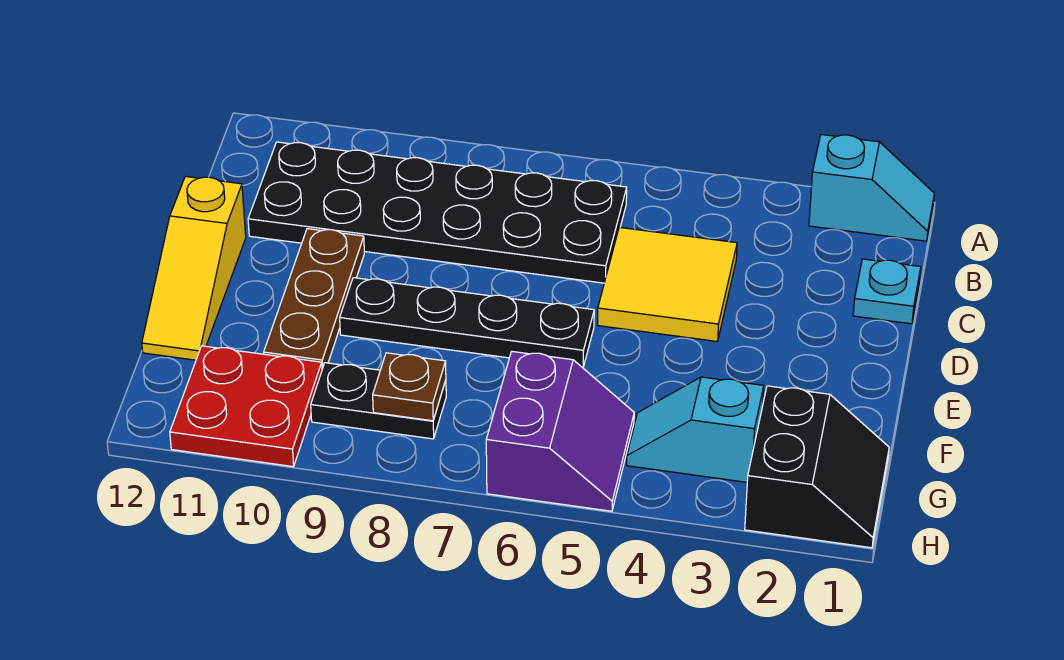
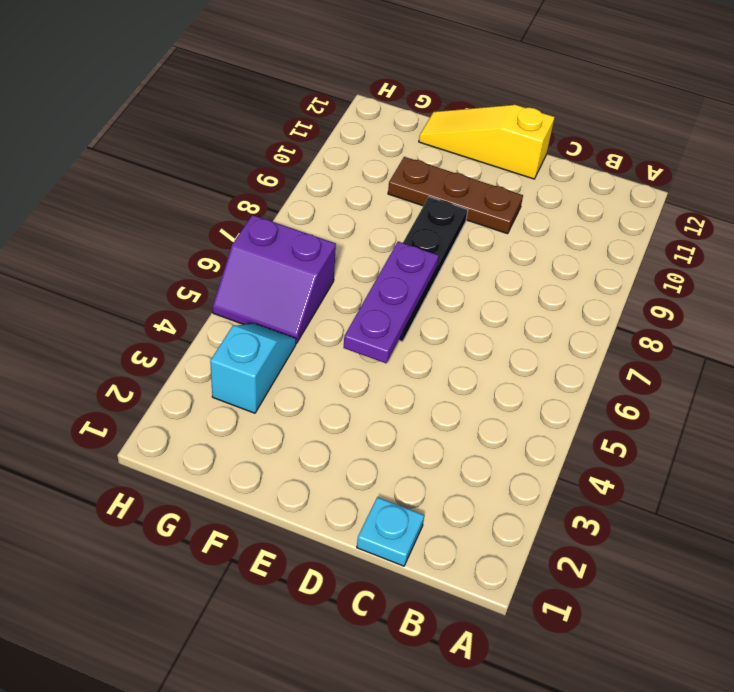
purple plate E5:E7 level 2 -> none
none -> cyan slope A1:A2 level 1 top 2
none -> black plate B6:C11 level 1
none -> yellow tile C4:D5 level 1

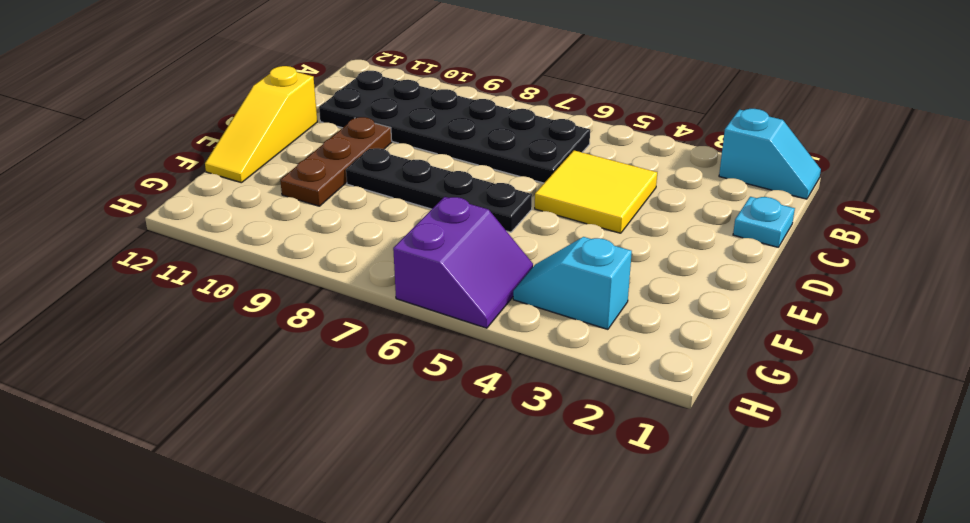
none -> black slope G1:H2 level 1 top 2
none -> black plate G8:G9 level 1
none -> red plate G10:H11 level 1

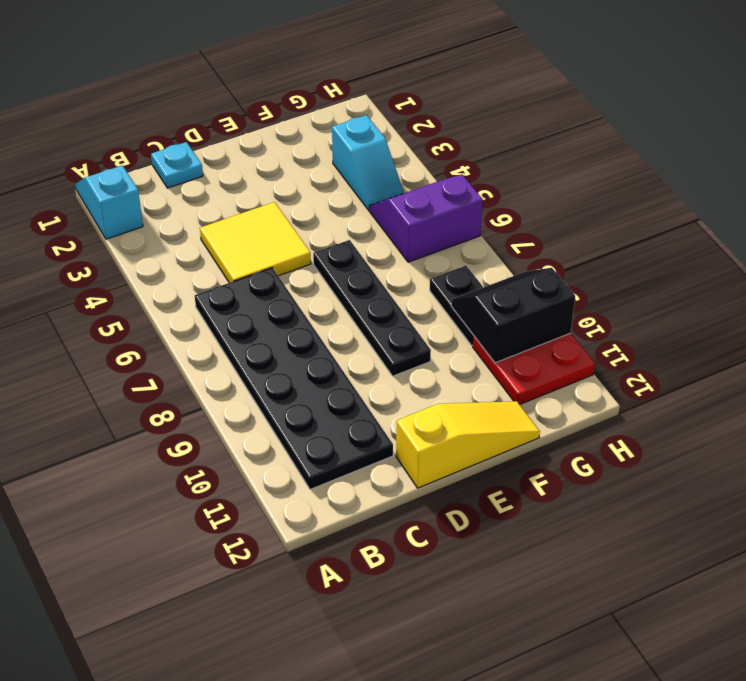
black slope G9:H10 level 2 top 10 -> black slope G1:H2 level 1 top 2
none -> brown plate D10:F10 level 1
none -> brown plate G8 level 2

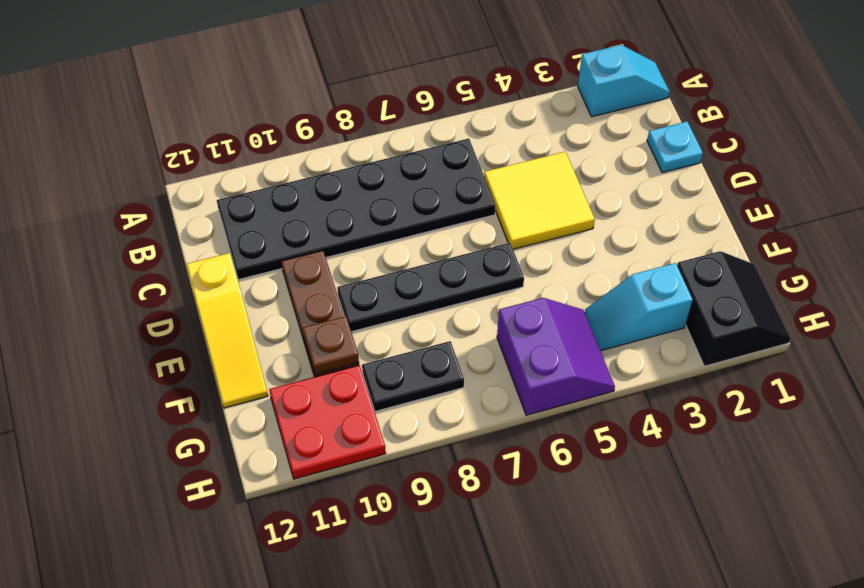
brown plate F10 level 2 -> brown plate G8 level 2

